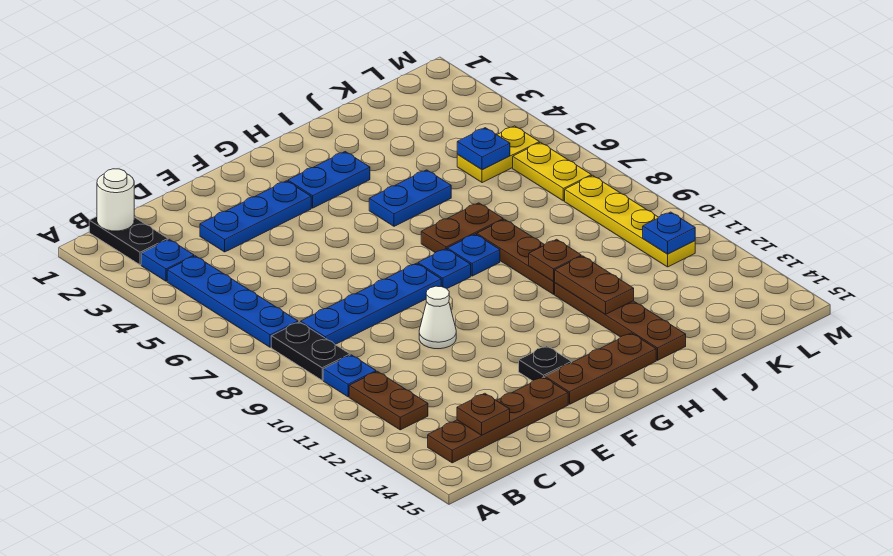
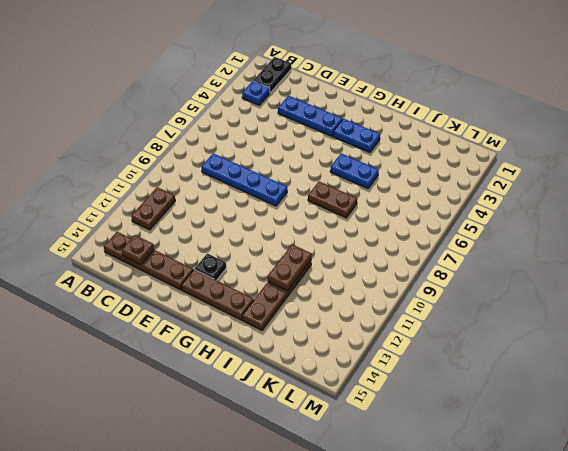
none -> blue plate B4:B7 level 1
none -> black plate B8:B9 level 1
none -> blue plate B10 level 1

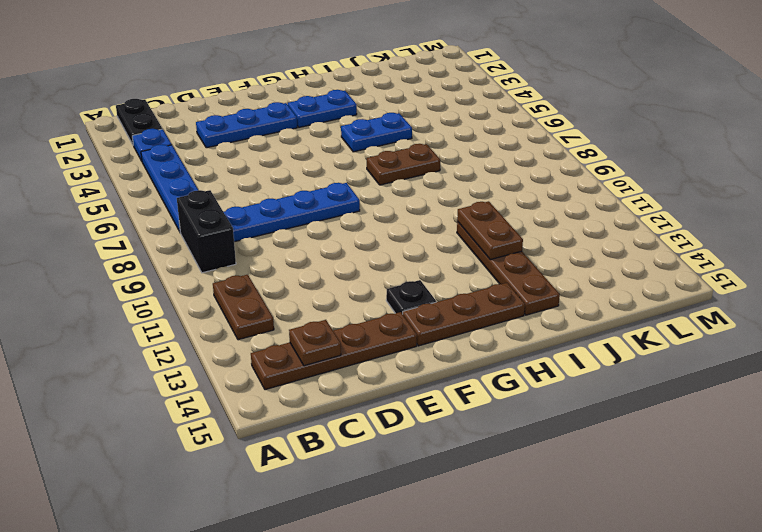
black brick B8:B9 level 1 -> black plate B8:B9 level 1
none -> blue plate B10 level 1
none -> white cone E10 level 1
none -> blue plate G8 level 1

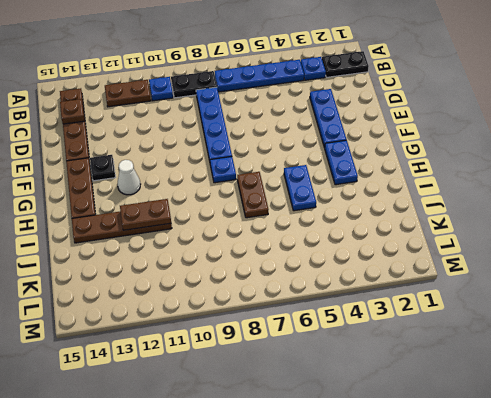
white cone G12 level 1 -> white cone E10 level 1
none -> blue plate H8 level 1
none -> brown plate I8:I10 level 1
none -> yellow plate K5:L5 level 1

